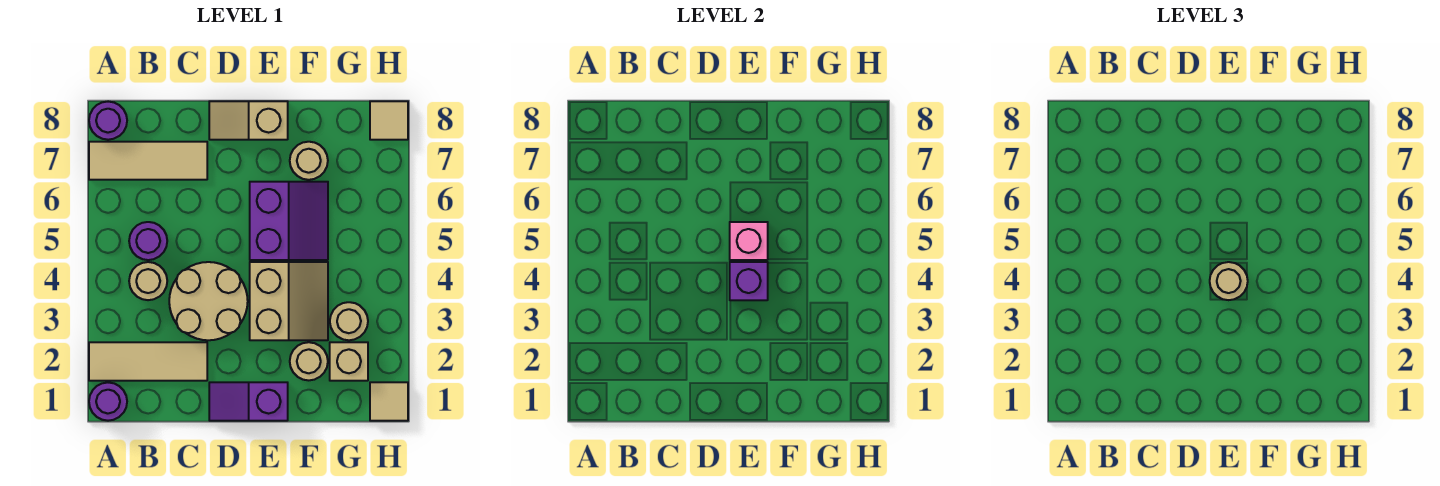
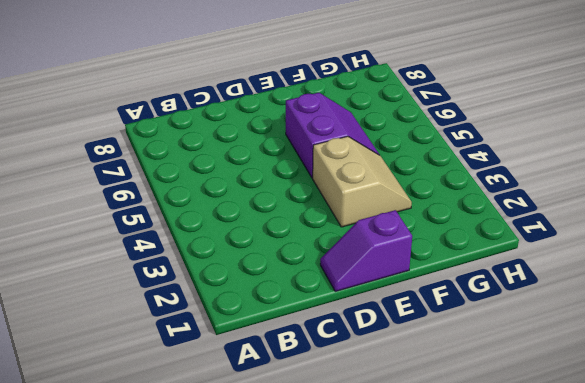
none -> purple round brick A1 level 1
none -> tan tile A2:C2 level 1
none -> tan tile A7:C7 level 1

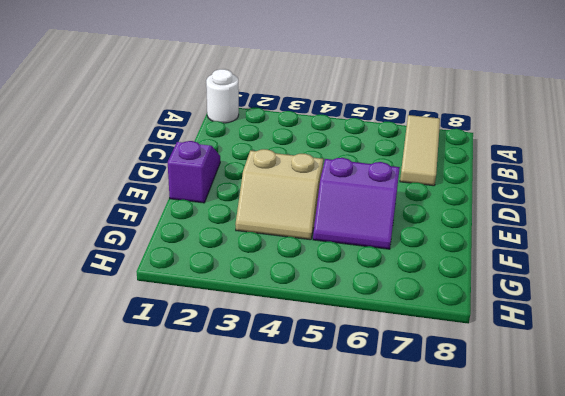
white round brick A1 level 1 -> purple round brick A1 level 1
none -> tan tile A2:C2 level 1
none -> purple round brick A8 level 1
none -> tan round brick B4 level 1

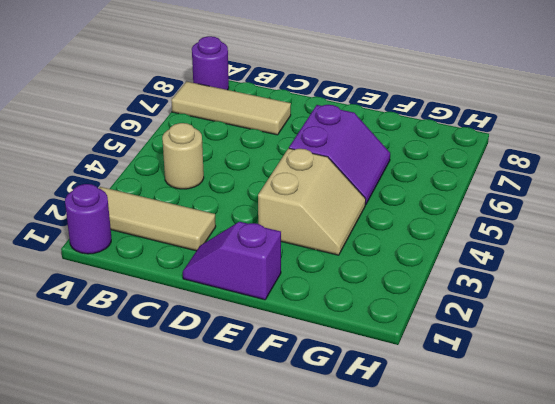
none -> purple round brick B5 level 1
none -> tan round brick C3:D4 level 1
none -> tan slope D8:E8 level 1 top E

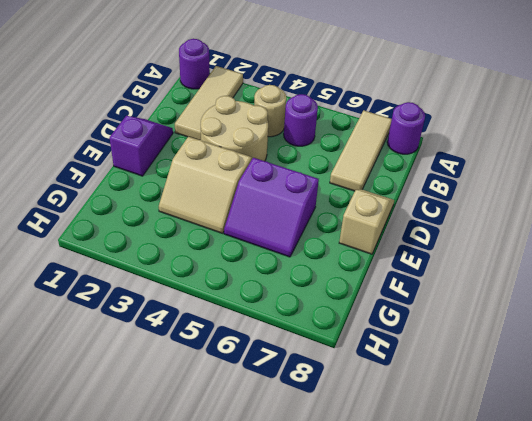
none -> tan round brick F2 level 1
none -> tan round brick F7 level 1
none -> tan brick G2 level 1

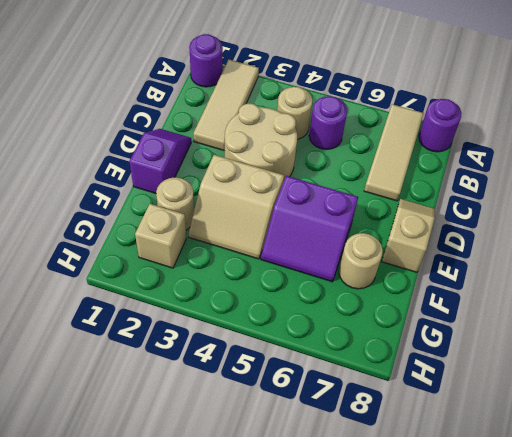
none -> tan round brick G3 level 1
none -> tan tile H1 level 1
none -> tan tile H8 level 1

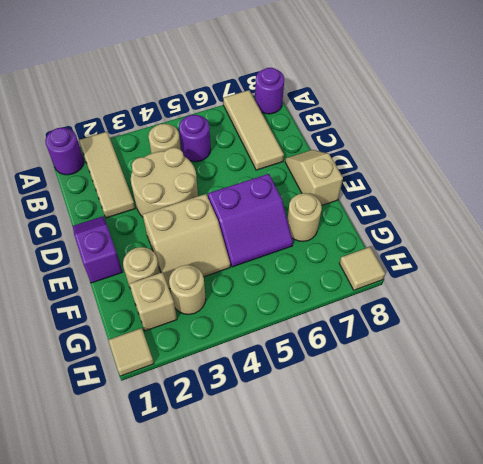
none -> purple brick E4 level 2
none -> pink brick E5 level 2
none -> tan round brick E4 level 3

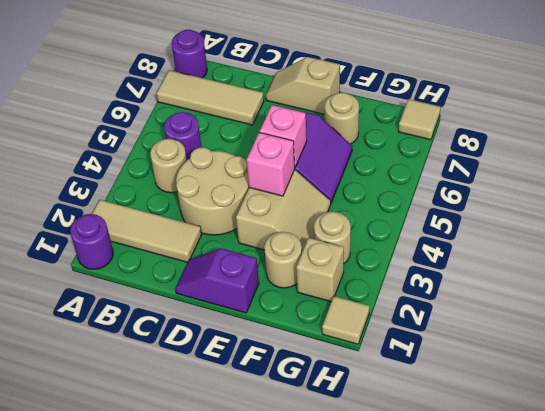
pink brick E4 level 2 -> purple brick E4 level 2
none -> tan round brick E4 level 3

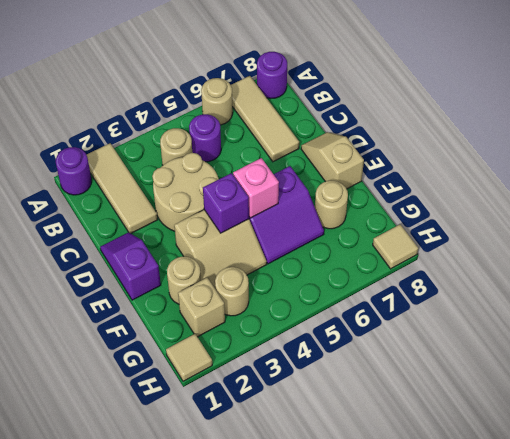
tan round brick A6 level 1 -> tan round brick E4 level 3

